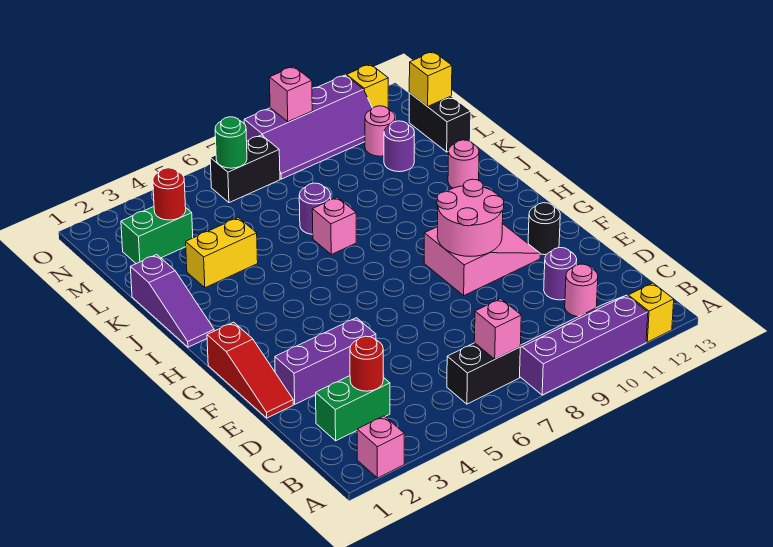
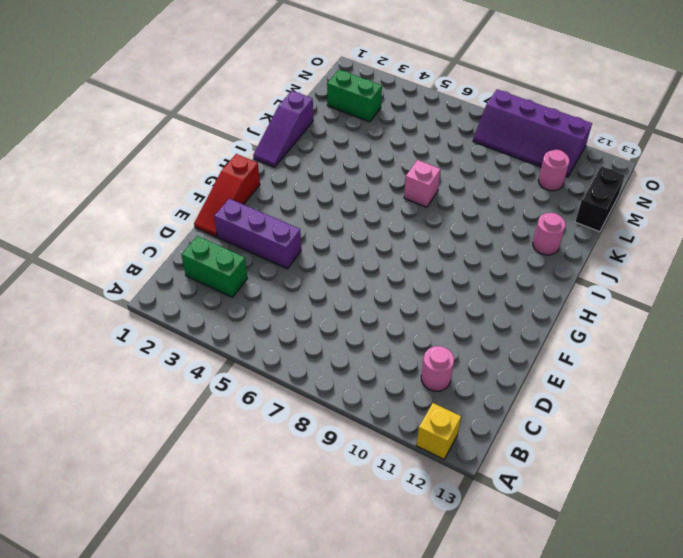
none -> pink brick A2 level 1
none -> purple slope A8:B11 level 1 top A
none -> black brick B6:B7 level 1
none -> purple round brick D11 level 1

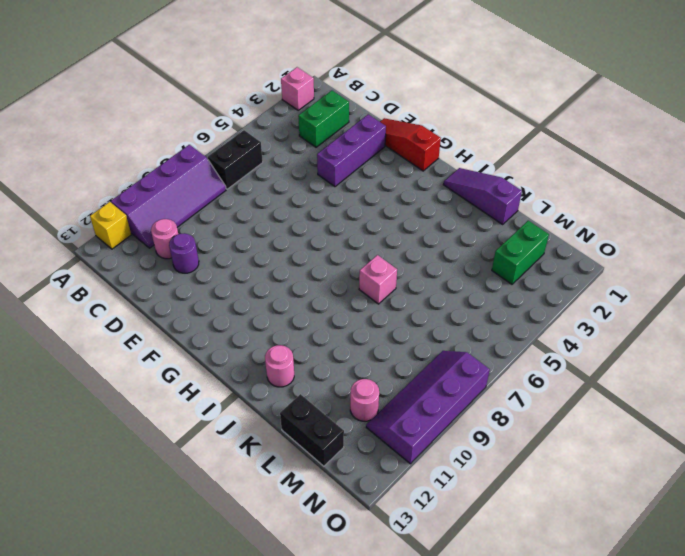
none -> pink slope F9:G11 level 1 top 9
none -> black round brick F12 level 1
none -> yellow brick K3:K4 level 1
none -> purple round brick K7 level 1

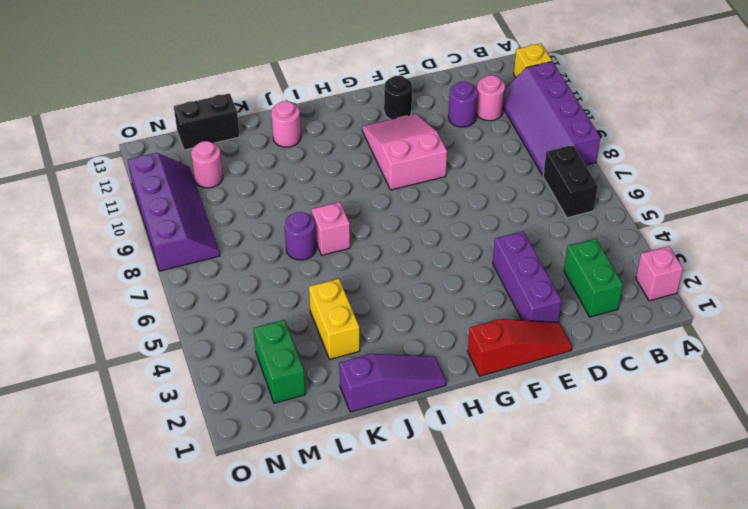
none -> purple round brick L11 level 1
none -> black brick N6:N7 level 1
none -> yellow brick O12 level 1
none -> pink brick B7 level 2

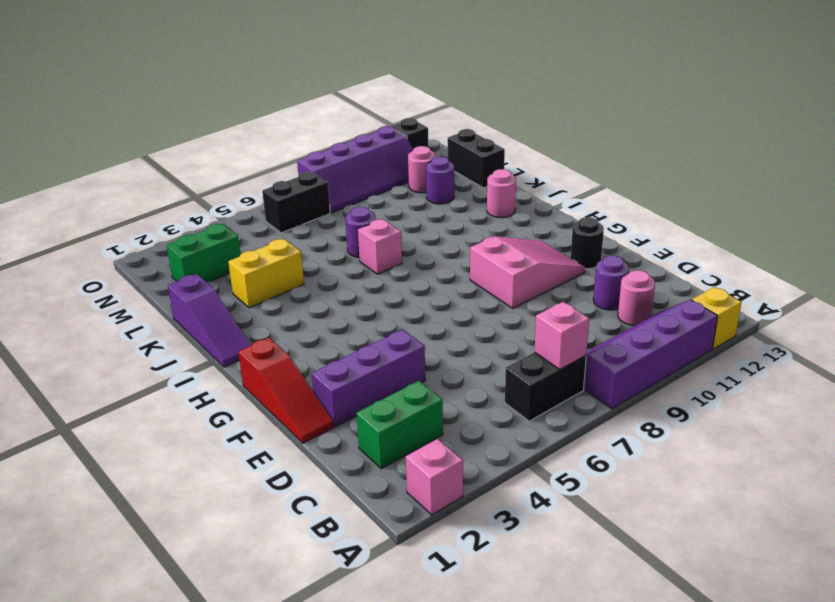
black brick O12 level 1 -> yellow brick O12 level 1
none -> red round brick C3 level 2
none -> pink round brick F9:G10 level 2
none -> red round brick M3 level 2
none -> yellow brick M13 level 2

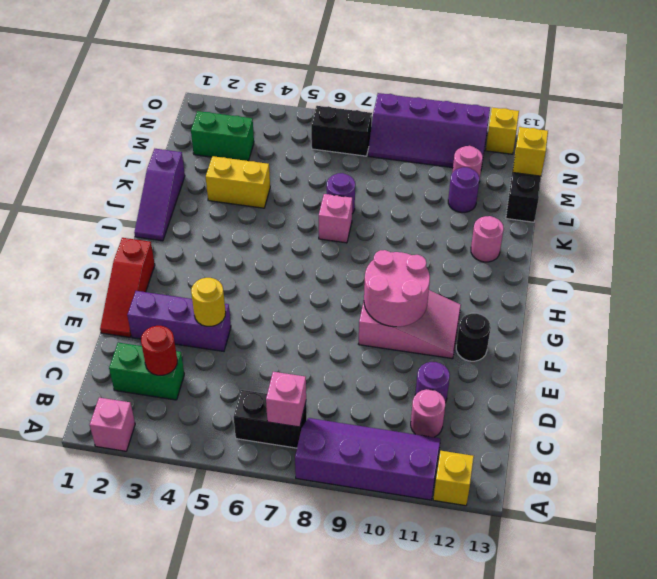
yellow round brick E4 level 2 -> none
none -> red round brick M3 level 2
none -> green round brick N6 level 2
none -> pink brick O9 level 2

